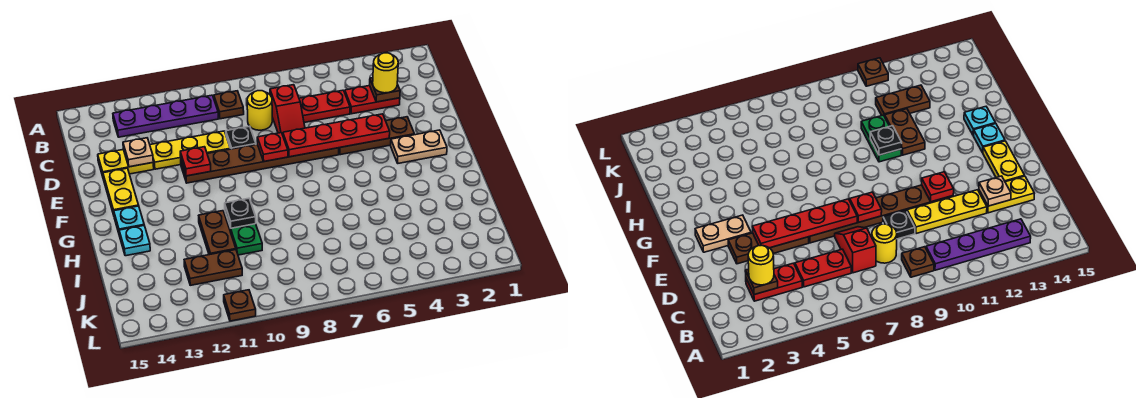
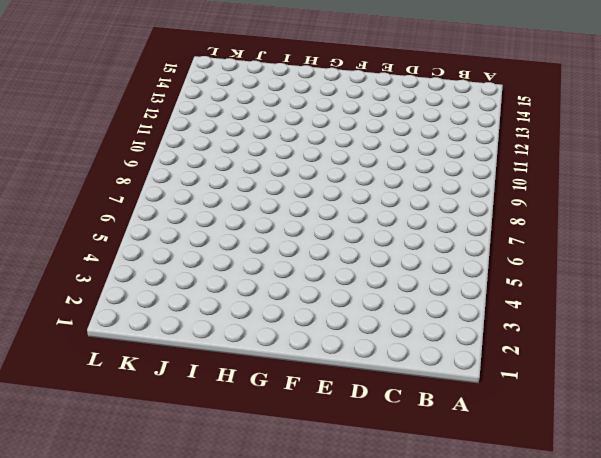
none -> brown plate B9 level 1
none -> purple plate B10:B13 level 1
none -> red plate C3:C4 level 1

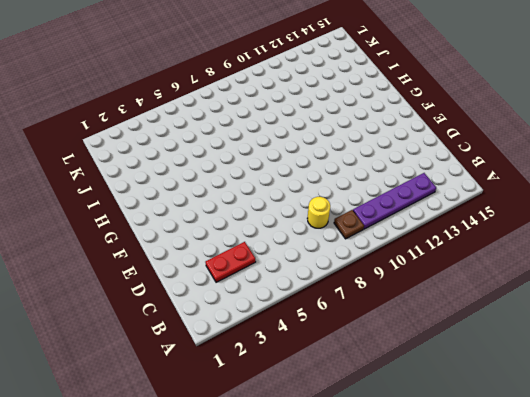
none -> red plate C5:C6 level 1
none -> red slope C7:D7 level 1 top C
none -> black plate D9 level 1

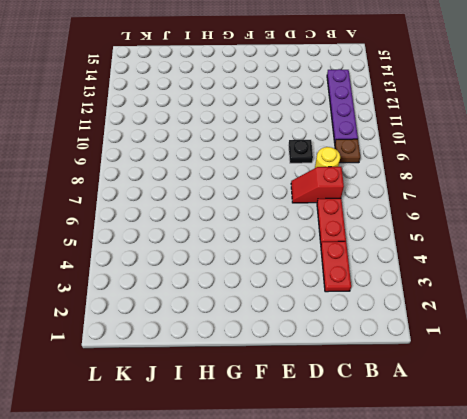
none -> yellow plate D10:D12 level 1
none -> yellow plate D13:D14 level 1
none -> brown plate E3:E5 level 1

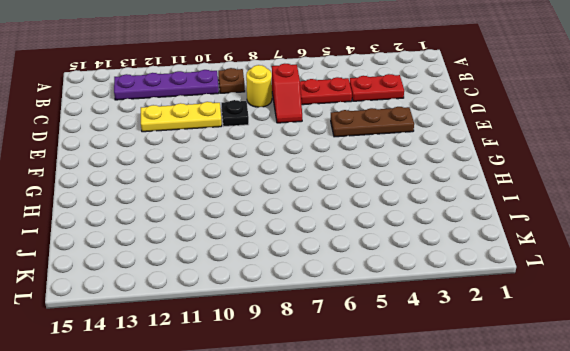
none -> yellow plate D13:D14 level 1
none -> brown plate E6:E11 level 1
none -> yellow plate E14:F14 level 1

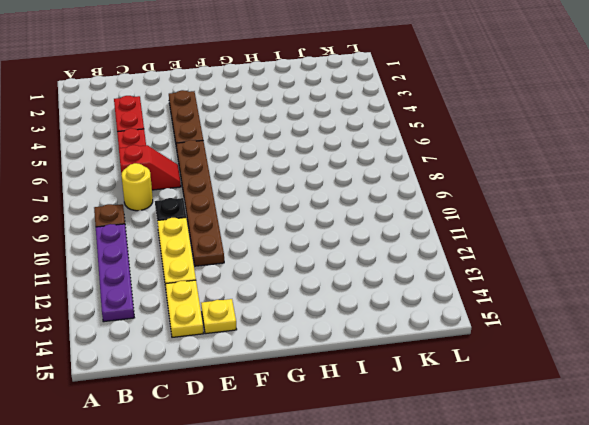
yellow plate E14 level 1 -> yellow plate E14:F14 level 1
none -> tan plate F2:F3 level 1
none -> cyan plate G14 level 1
none -> green plate H10:I10 level 1

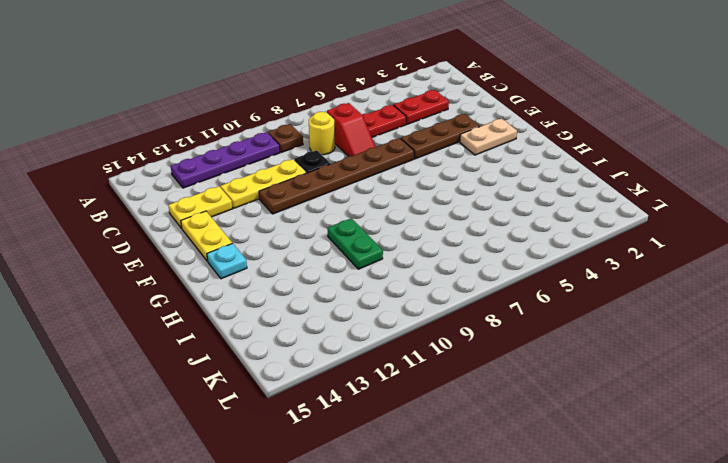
none -> brown plate H11:I11 level 1
none -> cyan plate H14 level 1
none -> brown plate J11:J12 level 1

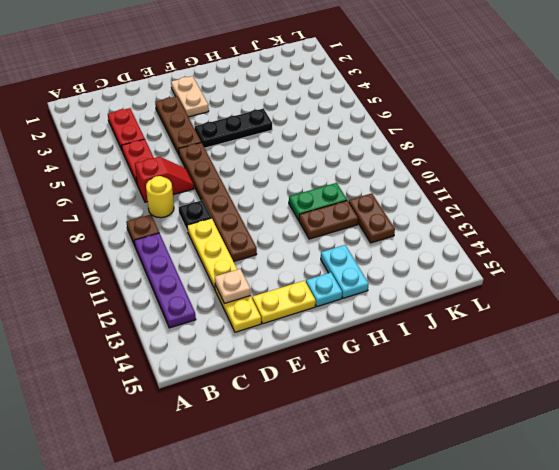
black plate F5:H5 level 1 -> none
cyan plate H13:H14 level 1 -> cyan plate H14 level 1
none -> brown plate L11 level 1
none -> brown plate C3 level 2
none -> red plate E4:E7 level 2

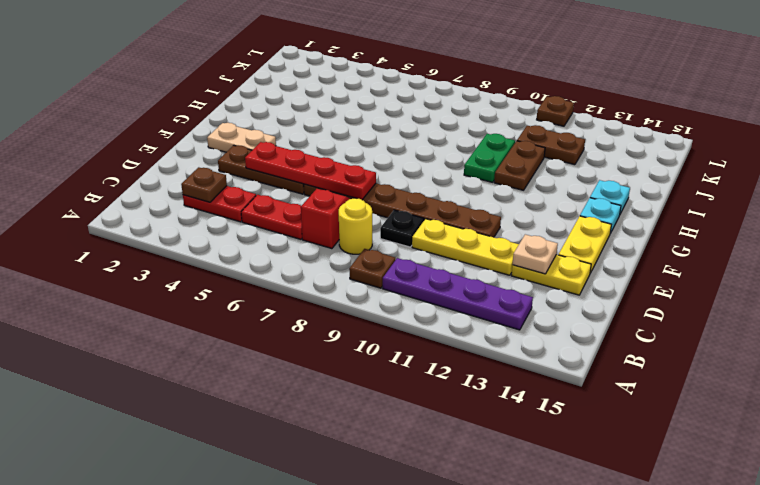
none -> red plate E8 level 2
none -> red plate E11 level 2
none -> black plate H10 level 2

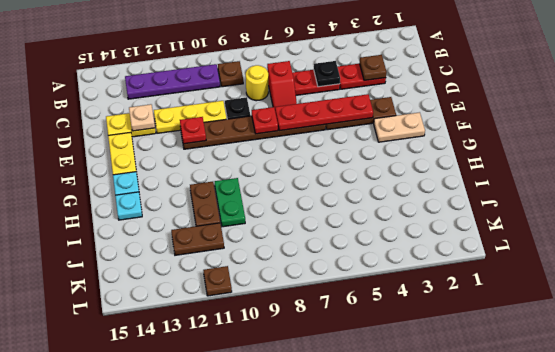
black plate C5 level 2 -> black plate H10 level 2
none -> yellow round brick C3 level 3

